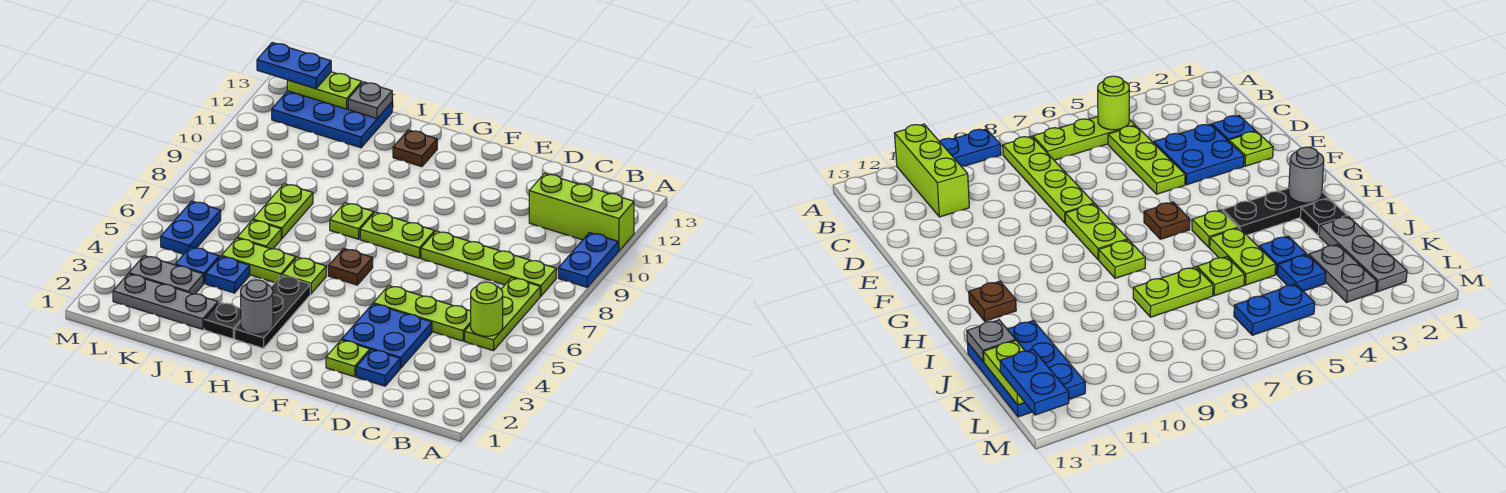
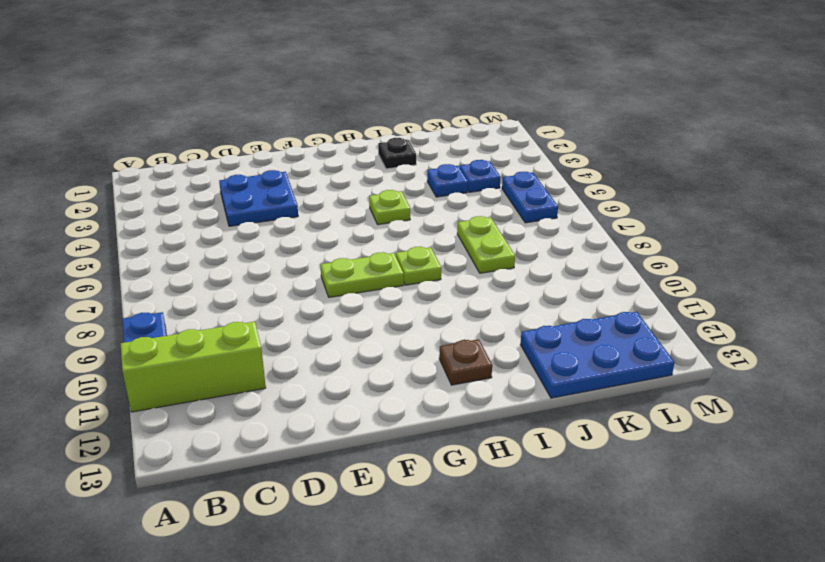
none -> lime plate B5:B7 level 1
none -> lime plate B8:E8 level 1
none -> lime plate C5:E5 level 1

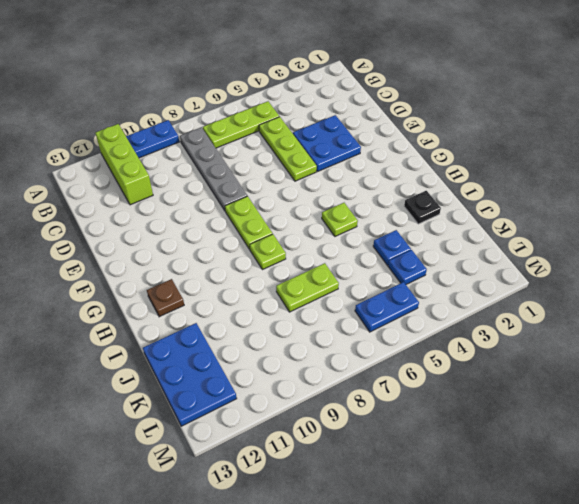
grey plate B8:E8 level 1 -> lime plate B8:E8 level 1
none -> blue plate D2 level 1
none -> lime plate E2 level 1
none -> brown plate G6 level 1

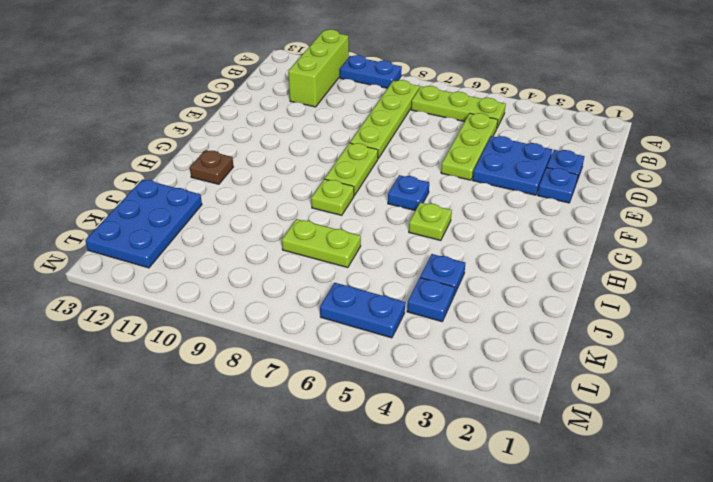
blue plate E2 level 1 -> lime plate E2 level 1
blue plate G6 level 1 -> brown plate G6 level 1
none -> black plate H2:H4 level 1
none -> black plate I2 level 1
none -> lime plate I5:J5 level 1

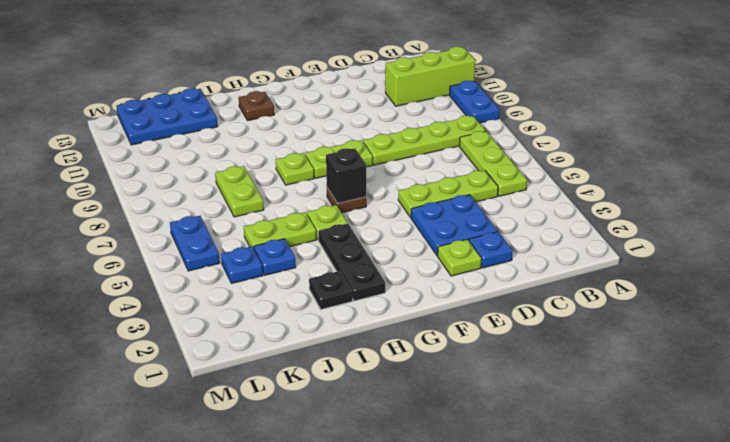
black brick G6 level 2 -> none
none -> grey plate J2:L2 level 1
none -> lime plate J6 level 1
none -> grey plate K3:L3 level 1

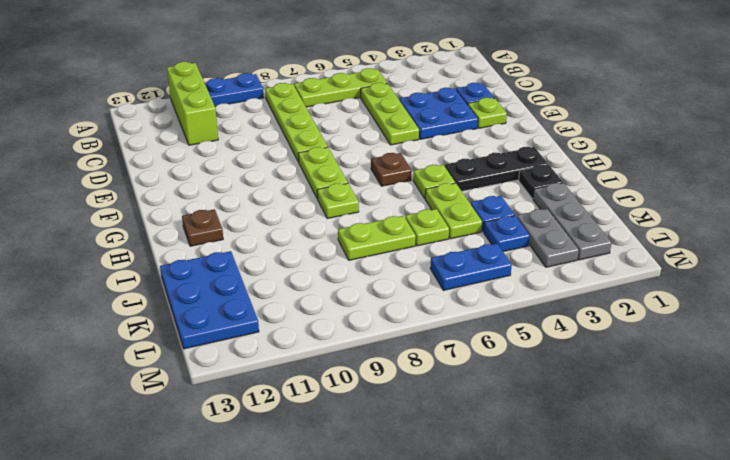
none -> lime round brick B5 level 2
none -> grey round brick H2 level 2
none -> grey plate J13 level 2

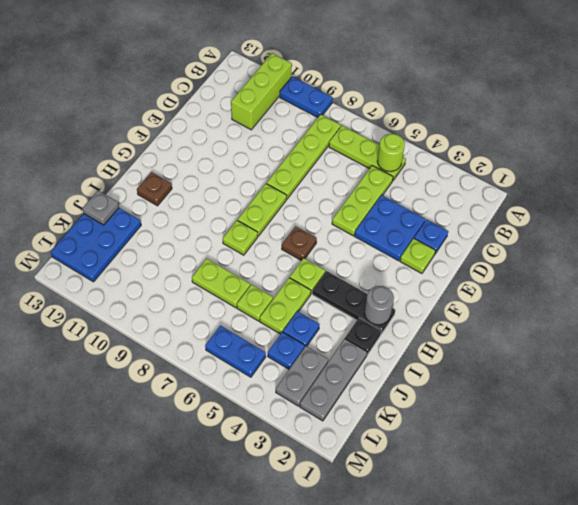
none -> lime plate K13:L13 level 2
none -> blue plate L13:M13 level 3

